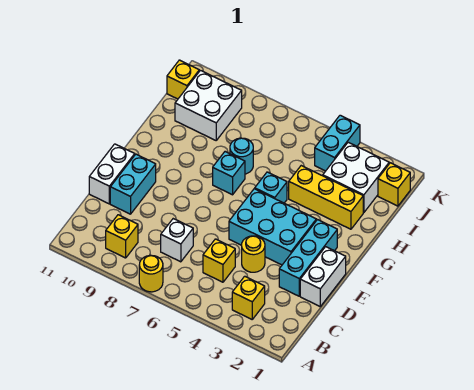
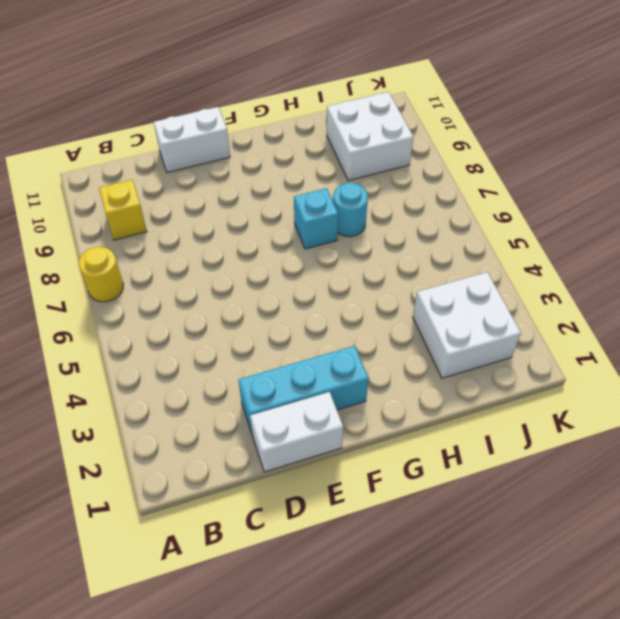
none -> yellow brick B3 level 1
none -> yellow brick C5 level 1
none -> white brick C7 level 1

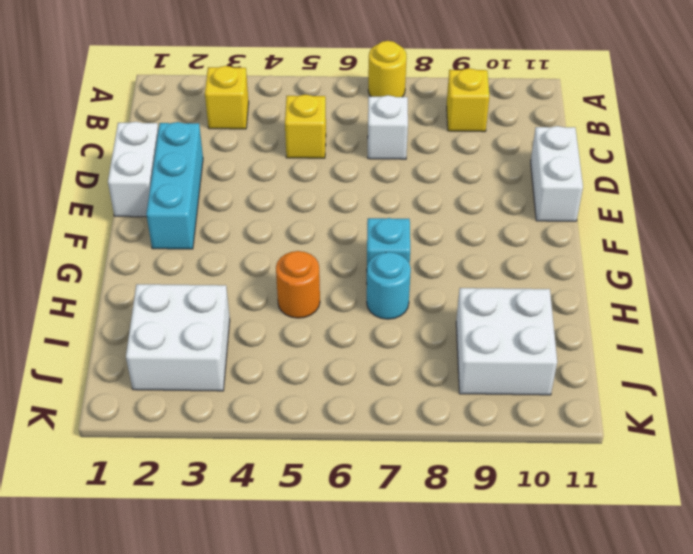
orange round brick H5 level 1 -> none
none -> yellow round brick D4 level 1
none -> cyan brick D10:E10 level 1
none -> cyan brick E3:F5 level 1

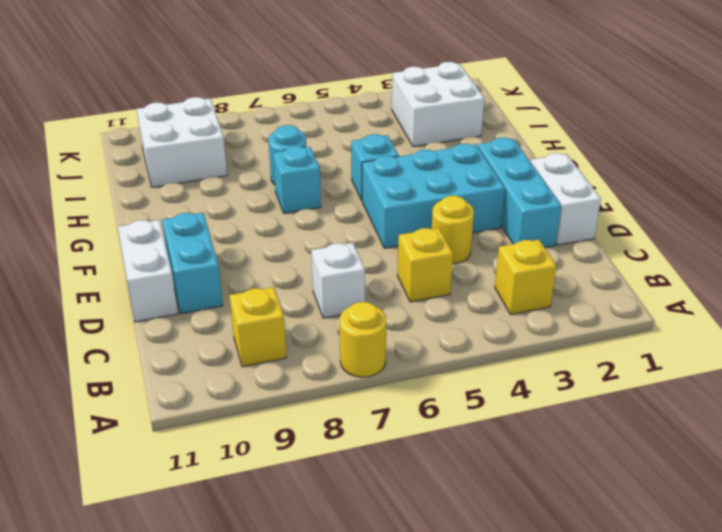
none -> yellow brick H2:H4 level 1
none -> yellow brick J1 level 1
none -> cyan brick J4:K4 level 1

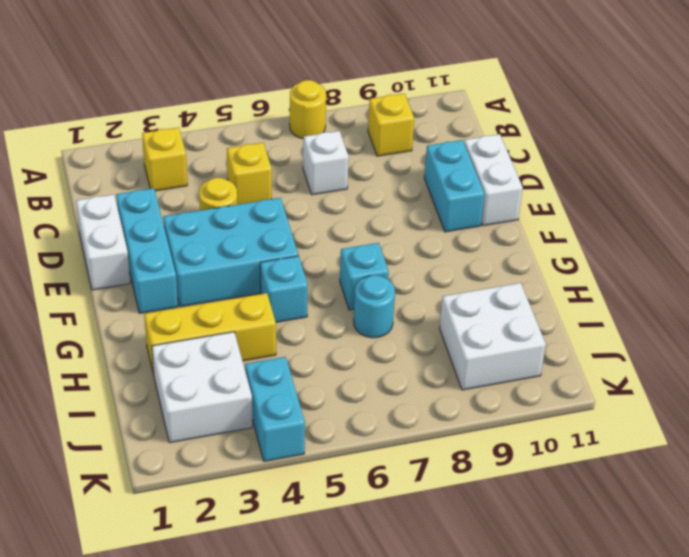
none -> yellow brick J1 level 1
none -> yellow brick J11 level 1

